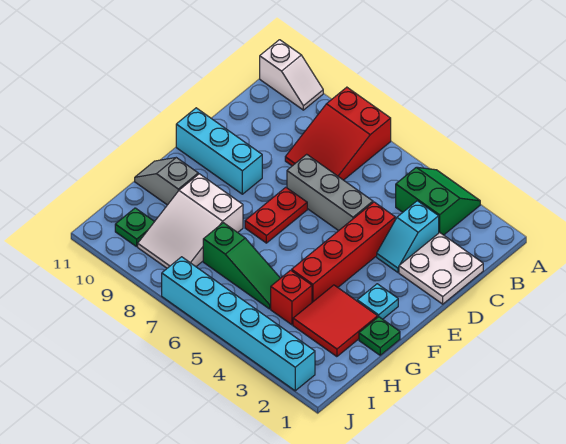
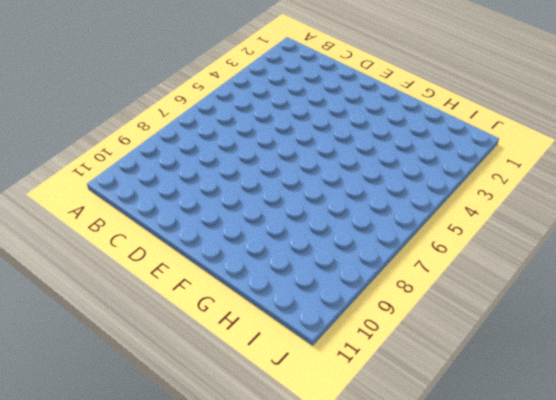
none -> green slope A3:B4 level 1 top B
none -> red slope A7:C8 level 1 top A
none -> white slope A10:A11 level 1 top 11

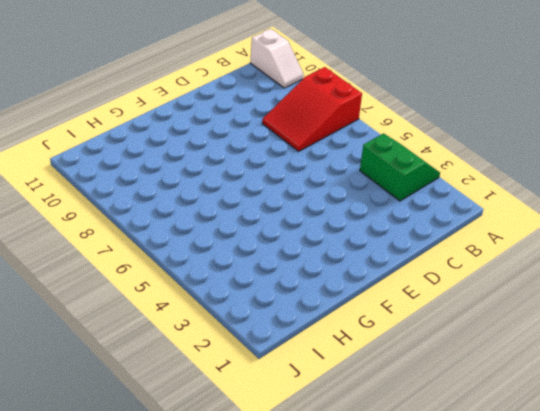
none -> white plate C1:D2 level 1
none -> cyan slope C3:D3 level 1 top C
none -> red brick D4:G4 level 1

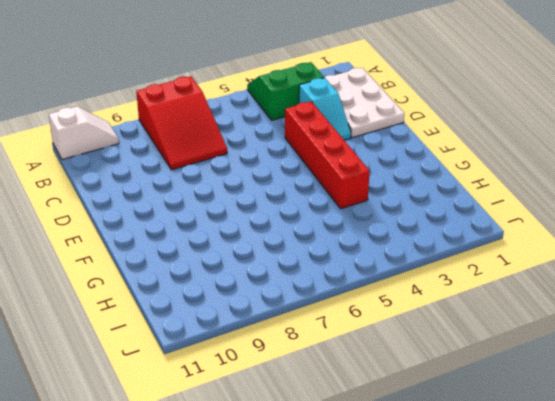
white plate B1:D2 level 1 -> white plate C1:D2 level 1
none -> grey brick D5:D7 level 1
none -> red plate E7:F7 level 1
none -> cyan brick E9:E11 level 1

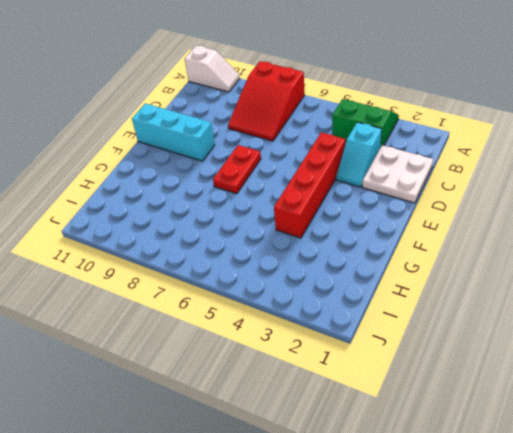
none -> grey brick D5:D7 level 1
none -> cyan plate F2 level 1
none -> green plate G1 level 1

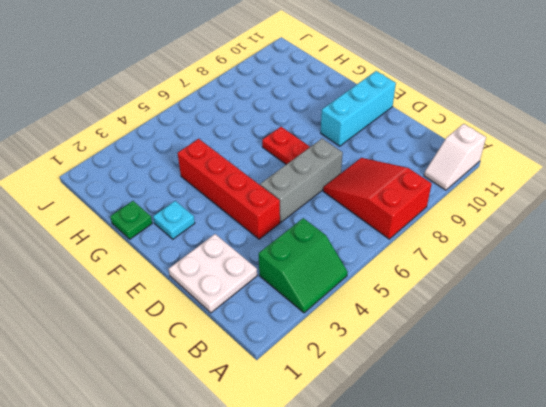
none -> cyan slope C3:D3 level 1 top C
none -> red tile G2:H3 level 1
none -> white slope G8:I9 level 1 top G

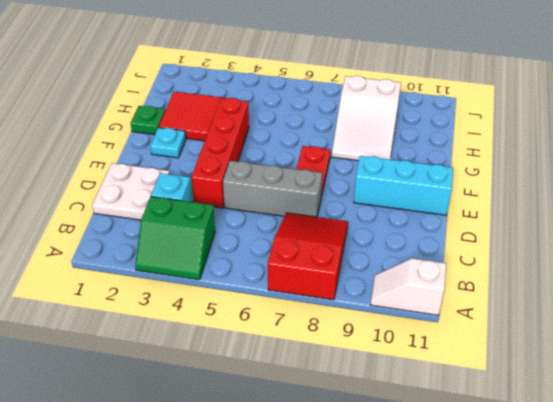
white slope G8:I9 level 1 top I -> white slope G8:I9 level 1 top G
none -> grey slope G10:G11 level 1 top 10
none -> red brick H4 level 1
none -> green slope H5:H7 level 1 top 7

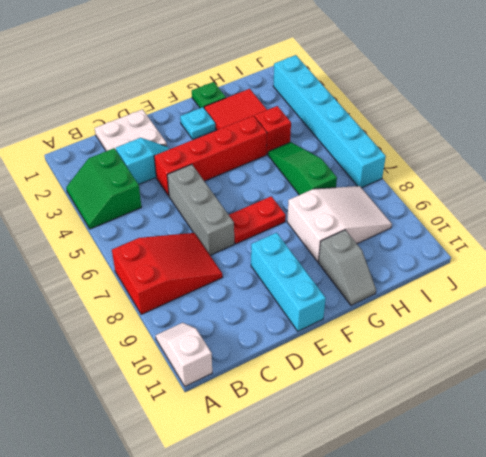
none -> green plate I10 level 1

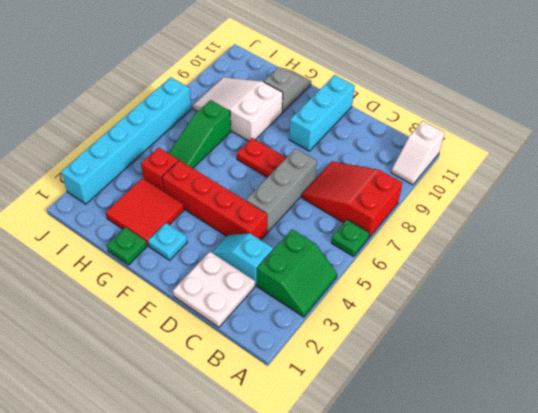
green plate A6 level 1 -> green plate I10 level 1

